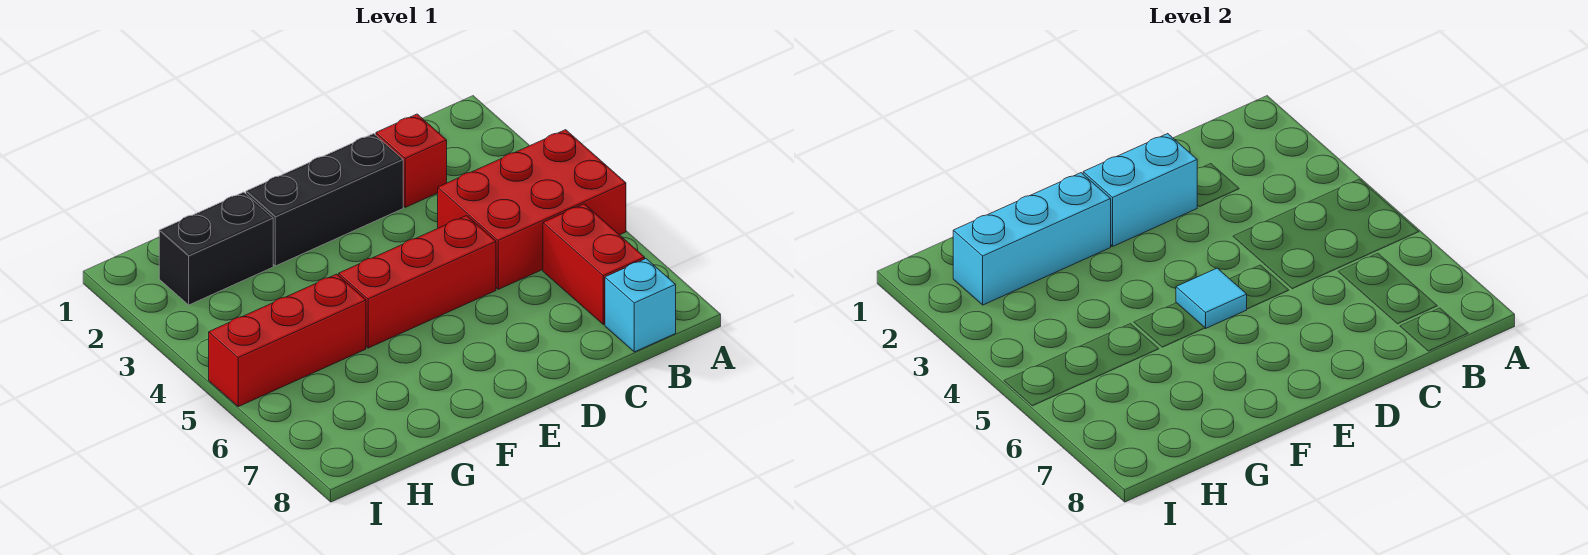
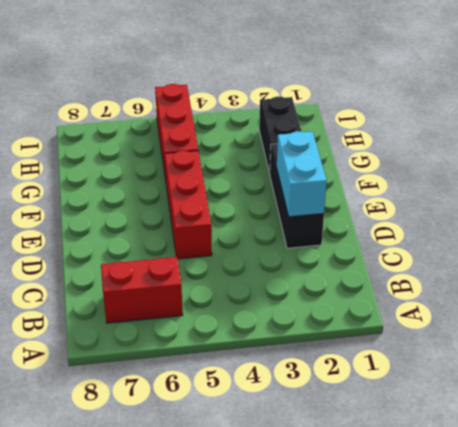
none -> red brick A4:C5 level 1
none -> cyan brick B8 level 1

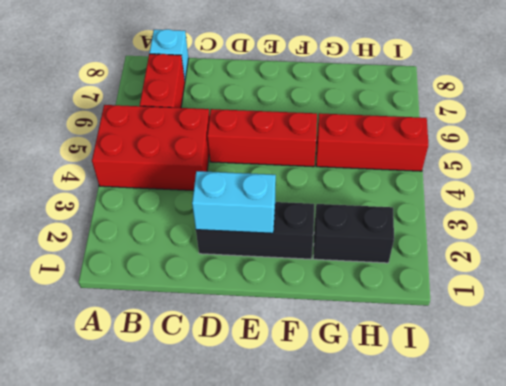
none -> red brick C2 level 1
none -> cyan tile E5 level 2

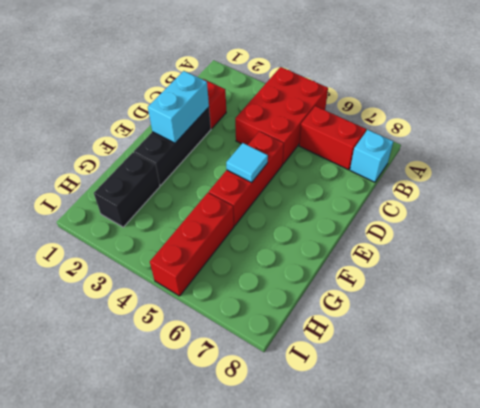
none -> cyan brick F2:H2 level 2

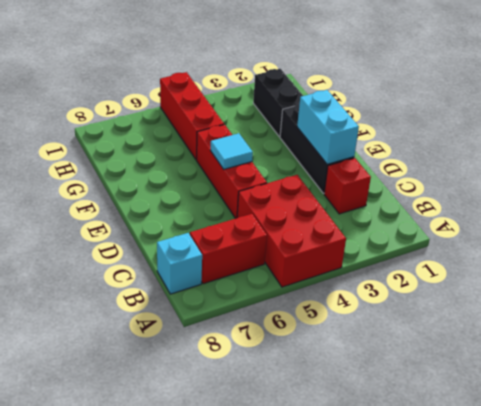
none -> cyan brick F2:H2 level 2

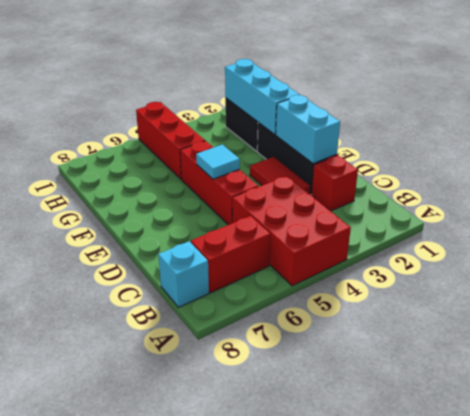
red tile D3:E3 level 1 -> none

